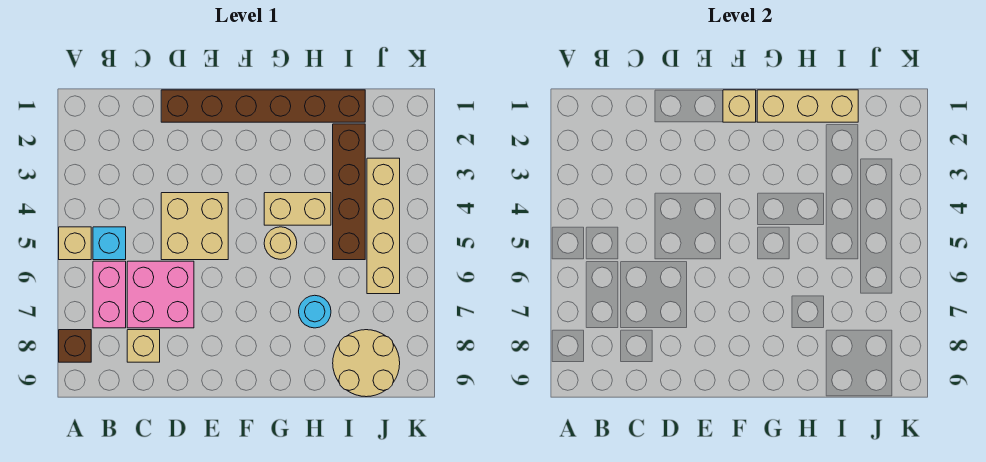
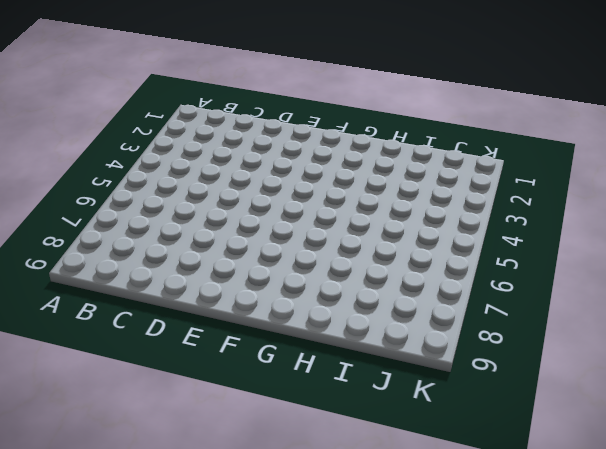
none -> tan brick A5 level 1
none -> brown brick A8 level 1
none -> cyan brick B5 level 1

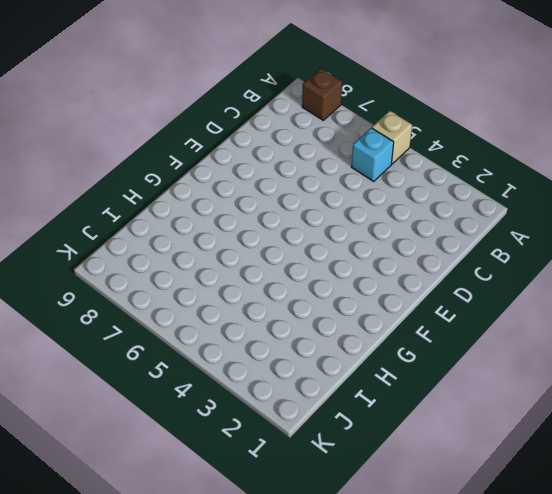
none -> pink brick B6:B7 level 1
none -> pink brick C6:D7 level 1
none -> tan brick C8 level 1

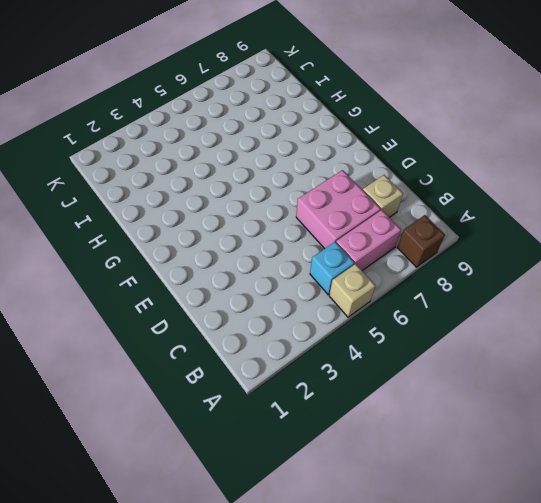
none -> brown brick D1:I1 level 1
none -> tan brick D4:E5 level 1
none -> tan brick G4:H4 level 1

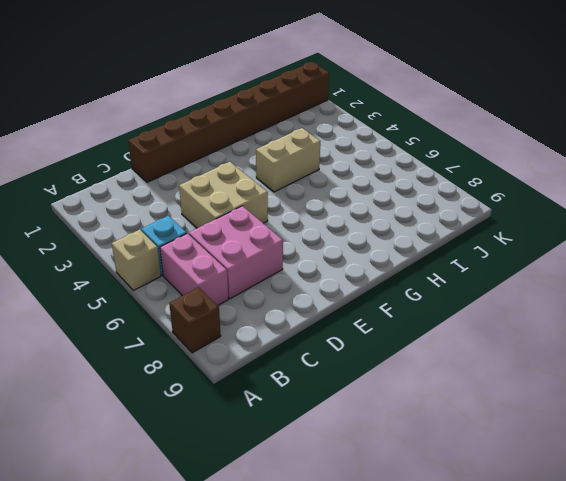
brown brick D1:K1 level 1 -> brown brick D1:I1 level 1
none -> tan brick C8 level 1
none -> tan round brick G5 level 1
none -> cyan round brick H7 level 1

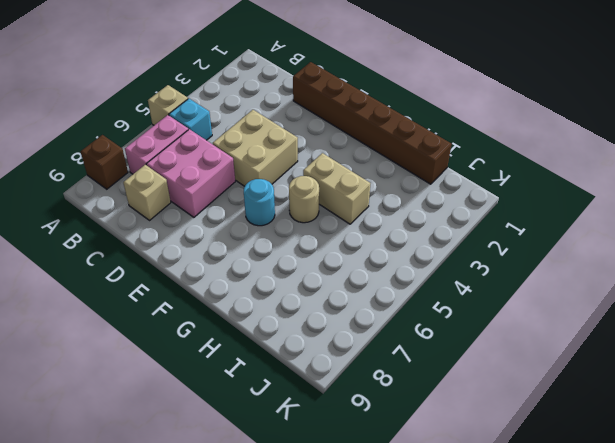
cyan round brick F6 level 1 -> cyan round brick H7 level 1
none -> brown brick I2:I5 level 1
none -> tan round brick I8:J9 level 1
none -> tan brick J3:J6 level 1

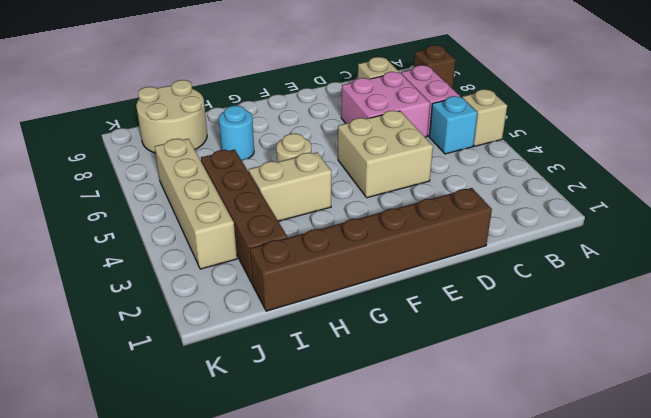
none -> tan brick F1 level 2
none -> tan brick G1:I1 level 2

